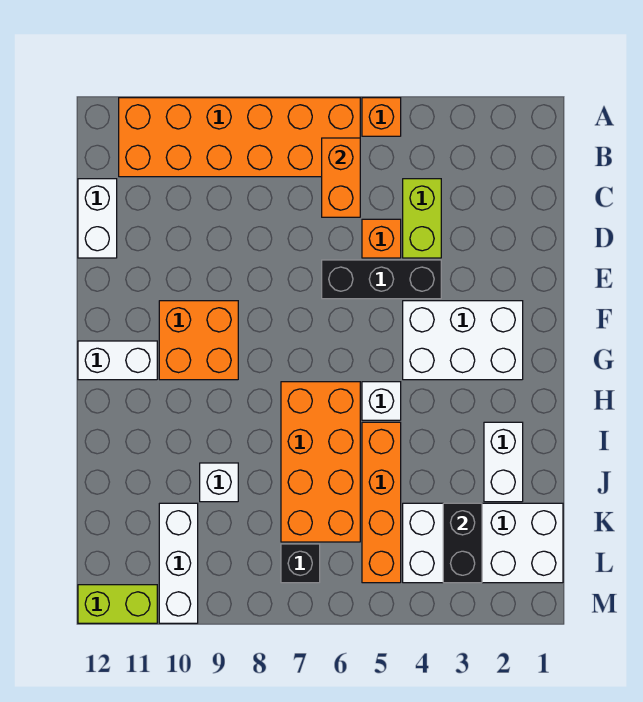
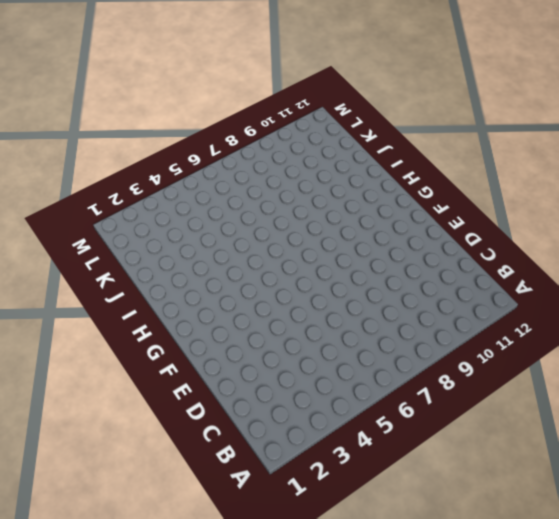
none -> orange brick A5 level 1
none -> orange brick A6:B11 level 1
none -> lime brick C4:D4 level 1

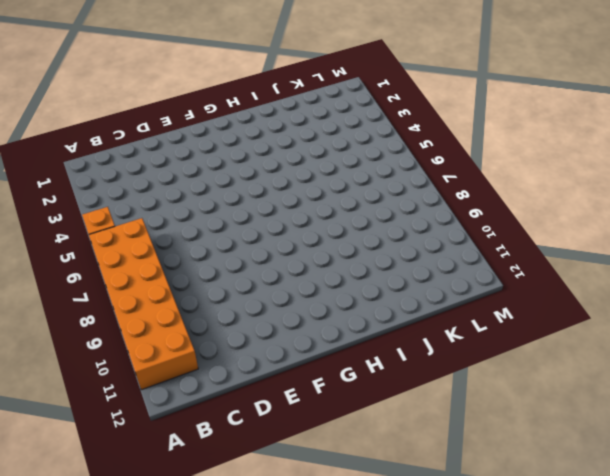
none -> lime brick C4:D4 level 1
none -> white brick C12:D12 level 1
none -> orange brick D5 level 1

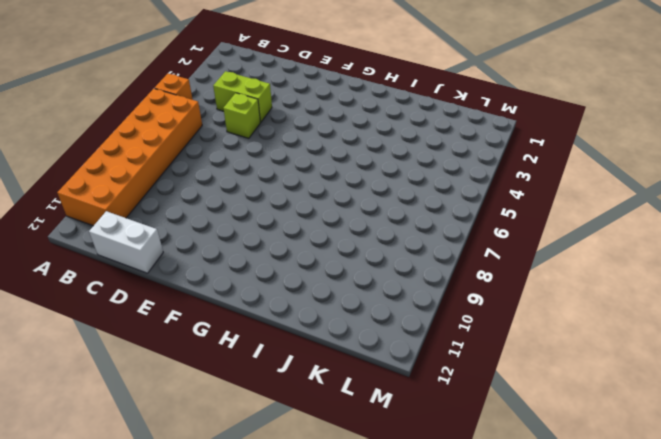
lime brick D5 level 1 -> orange brick D5 level 1
none -> black brick E4:E6 level 1
none -> white brick F2:G4 level 1
none -> orange brick F9:G10 level 1

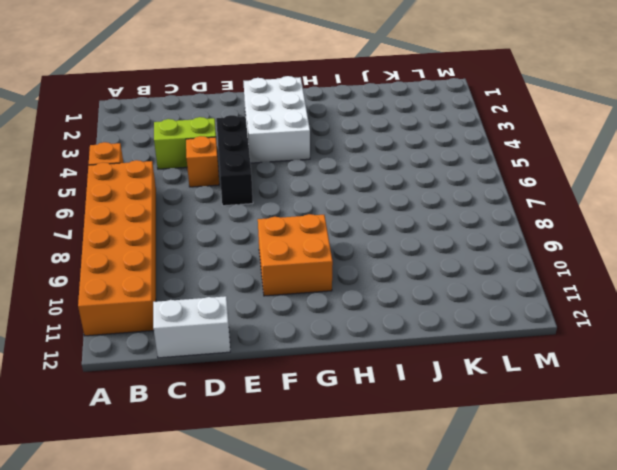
none -> white brick G11:G12 level 1
none -> white brick H5 level 1
none -> orange brick H6:K7 level 1

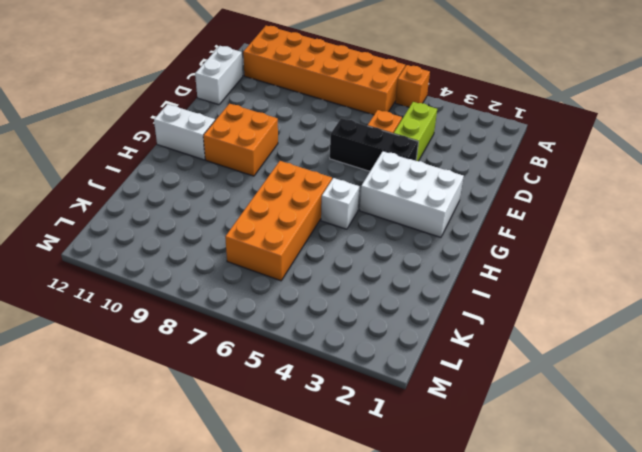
none -> white brick I2:J2 level 1
none -> orange brick I5:L5 level 1
none -> white brick J9 level 1

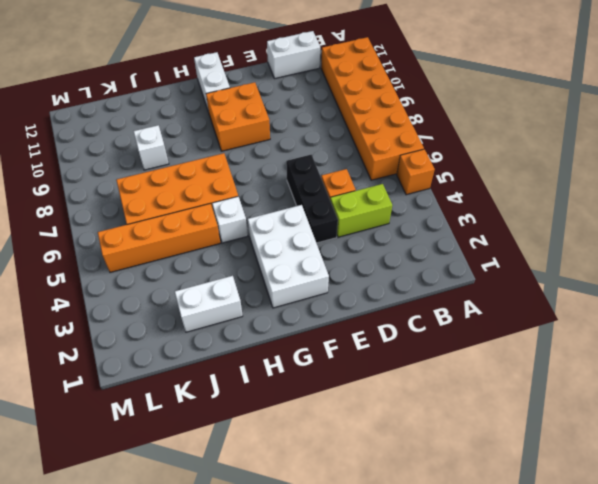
none -> white brick K1:L4 level 1
none -> white brick K10:M10 level 1
none -> black brick L7 level 1

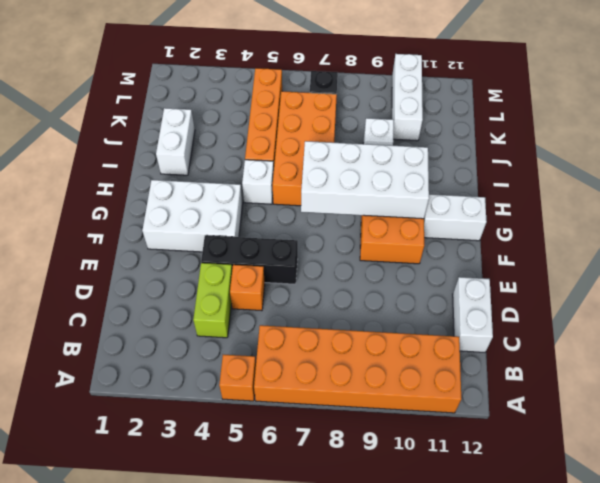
white brick G7:H10 level 2 -> white brick K1:L4 level 1
none -> lime brick M11:M12 level 1
none -> orange brick B6:C6 level 2
none -> black brick K3:L3 level 2

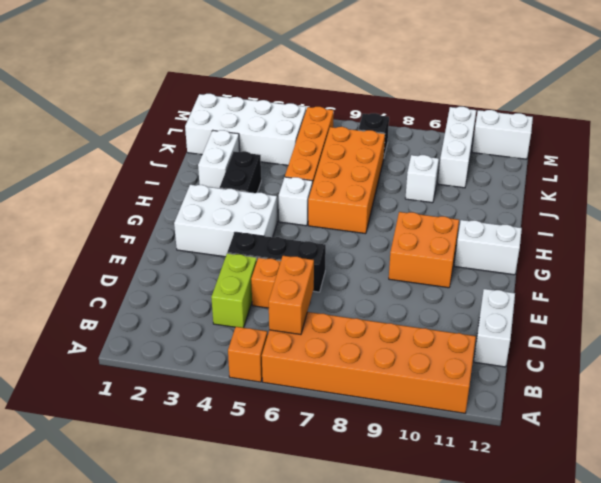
black brick H3:I3 level 1 -> black brick K3:L3 level 2
white brick M11:M12 level 1 -> lime brick M11:M12 level 1

